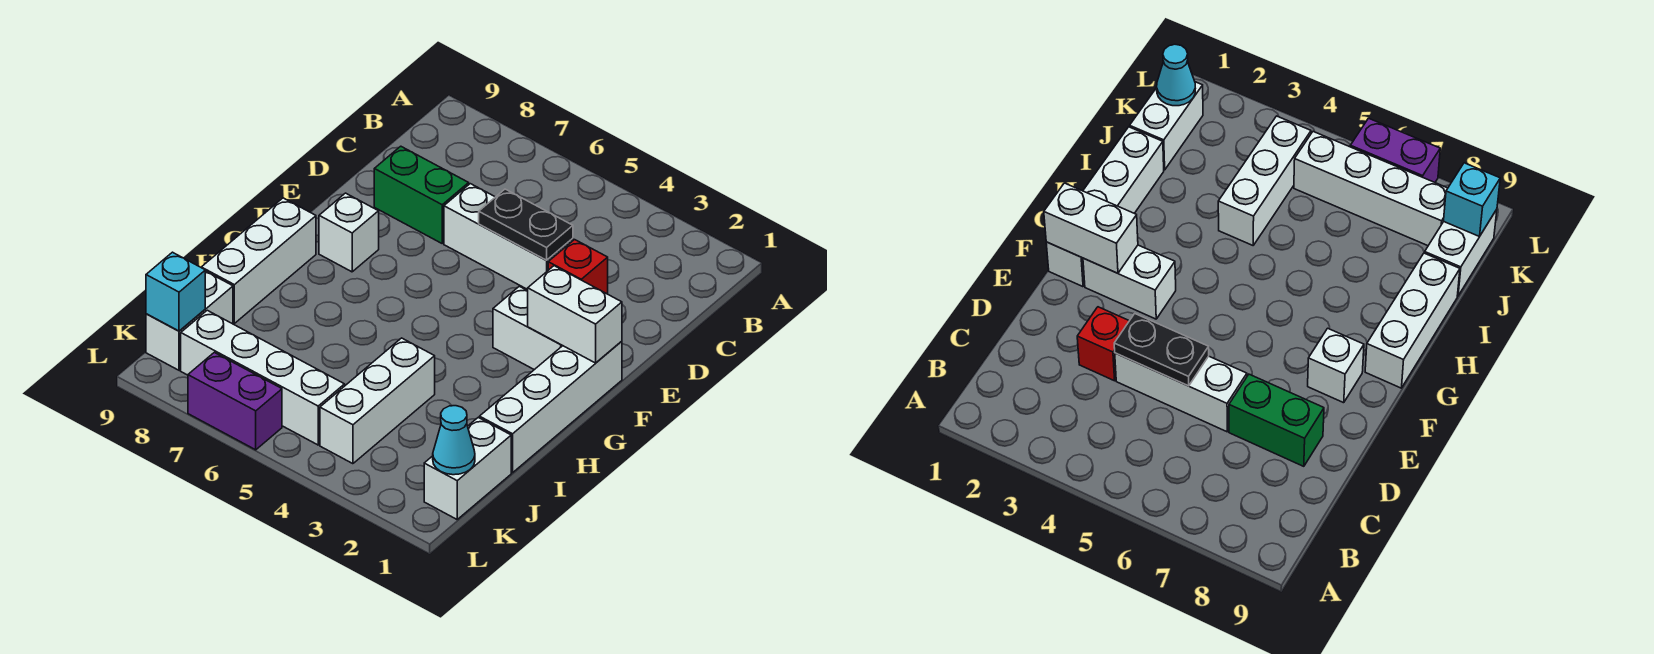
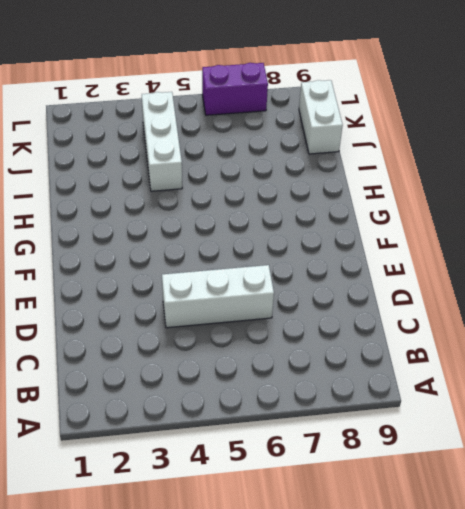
none -> red brick D3 level 1
none -> green brick D7:D8 level 1
none -> white brick F1:I1 level 1

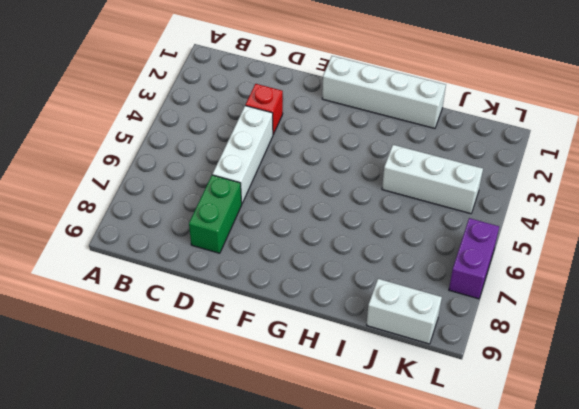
none -> white brick F2:F3 level 1
none -> white brick F8 level 1
none -> white brick G9:I9 level 1

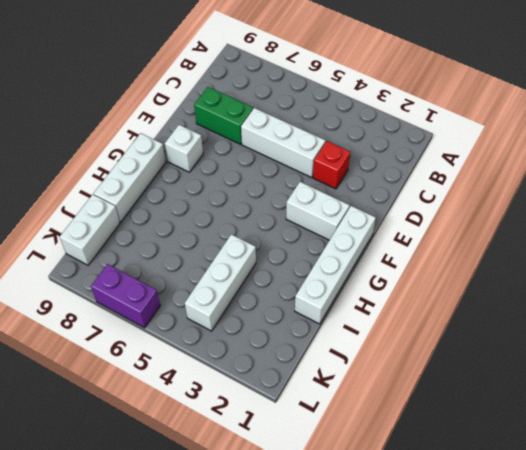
none -> white brick J1:K1 level 1
none -> white brick K5:K8 level 1
none -> black plate D4:D5 level 2

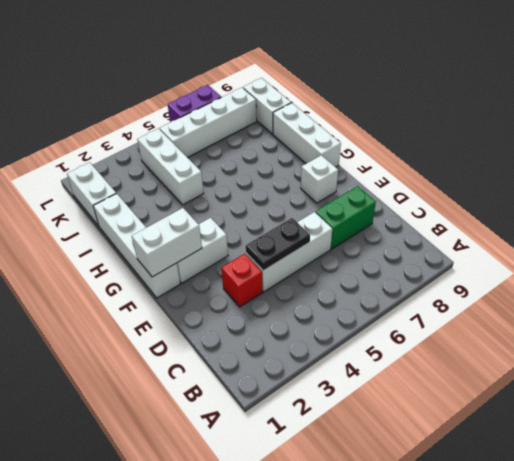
none -> cyan cone K1 level 2
none -> cyan brick K9 level 2

